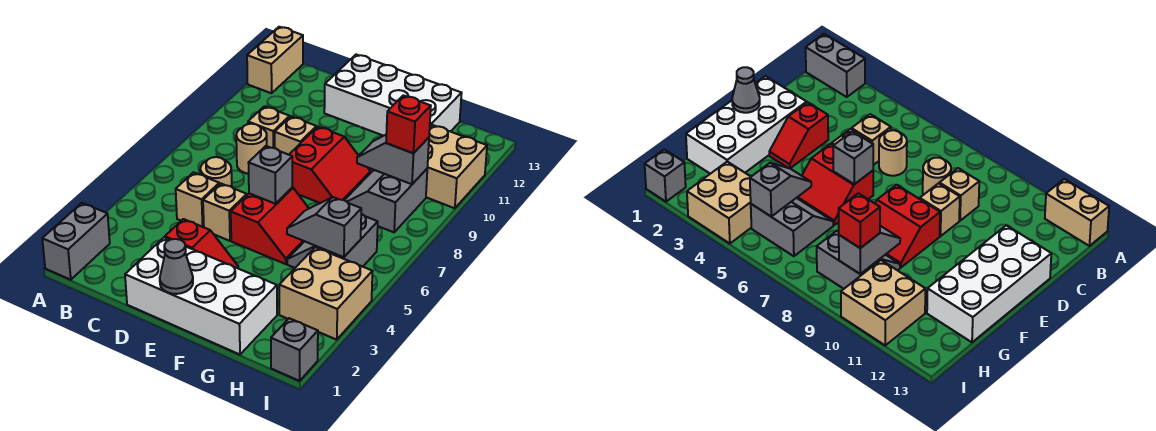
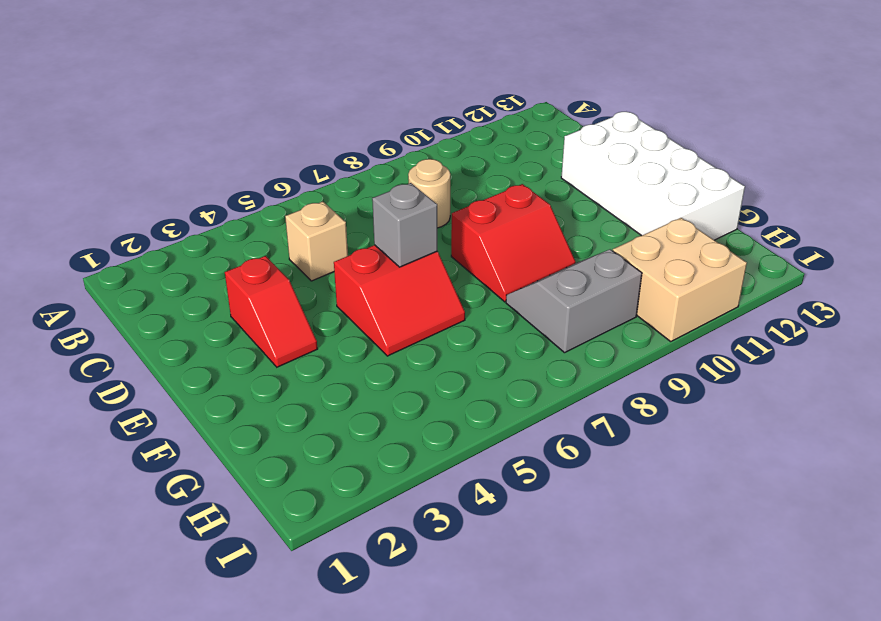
none -> grey brick A1:A2 level 1
none -> tan brick A12:A13 level 1
none -> tan round brick C6 level 1

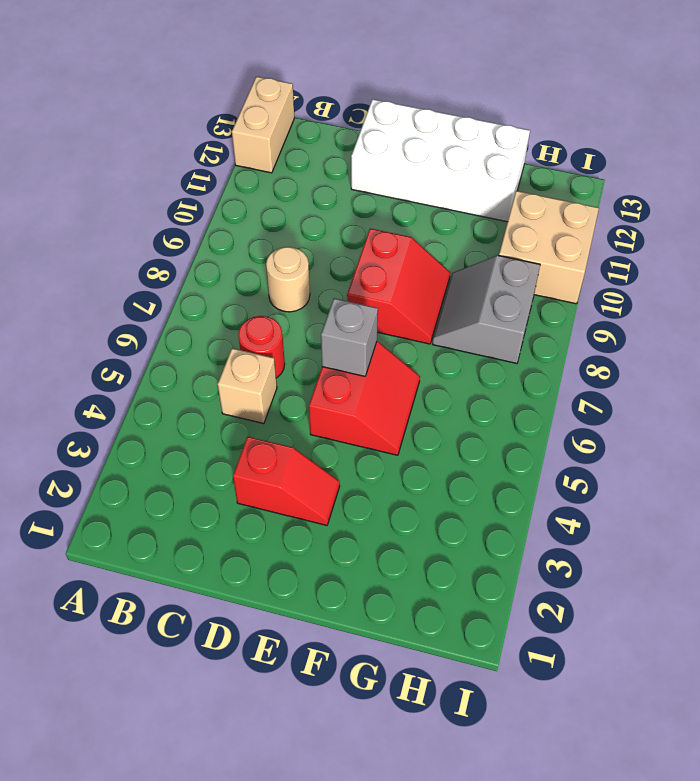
red round brick C6 level 1 -> tan round brick C6 level 1
none -> grey brick A1:A2 level 1
none -> tan brick C9 level 1
none -> white brick D1:G2 level 1

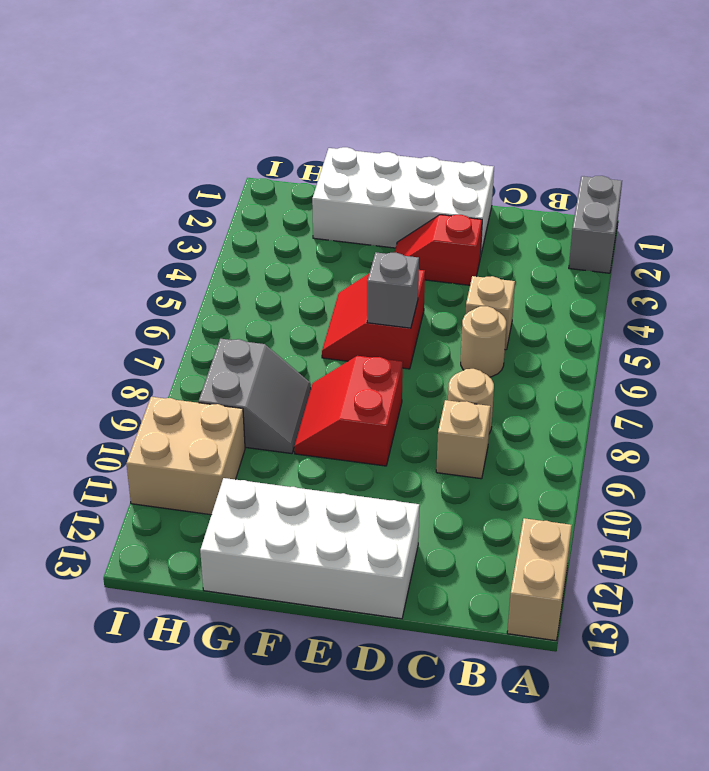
none -> tan brick D5 level 1
none -> tan brick D9 level 1
none -> grey slope G5:H6 level 1 top H

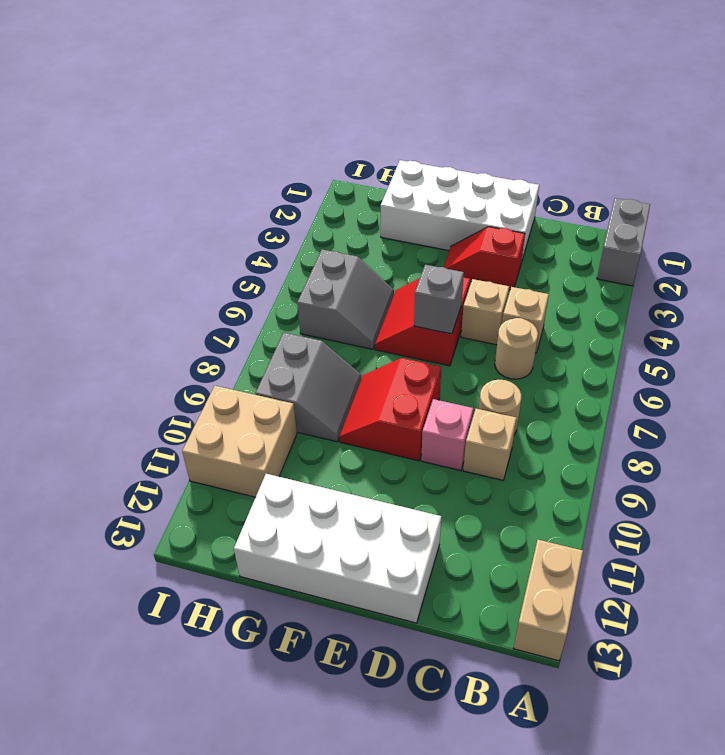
pink brick D9 level 1 -> tan brick D9 level 1
none -> tan brick H3:I4 level 1
none -> grey brick I1 level 1
none -> grey cone E1 level 2

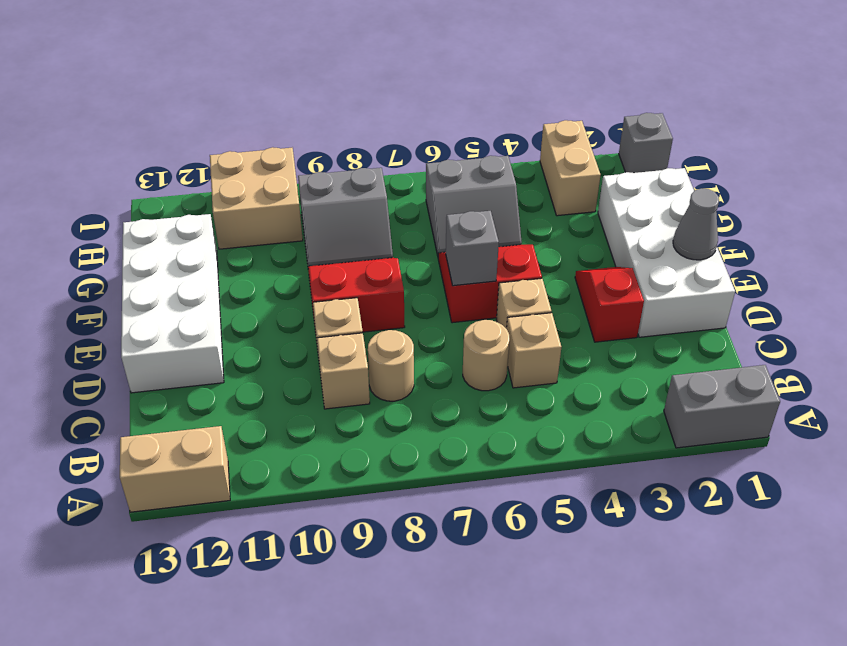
tan brick H3:I3 level 1 -> tan brick H3:I4 level 1
none -> grey slope G5:H5 level 2 top H
none -> grey slope G9:H9 level 2 top H
none -> red brick H9 level 3

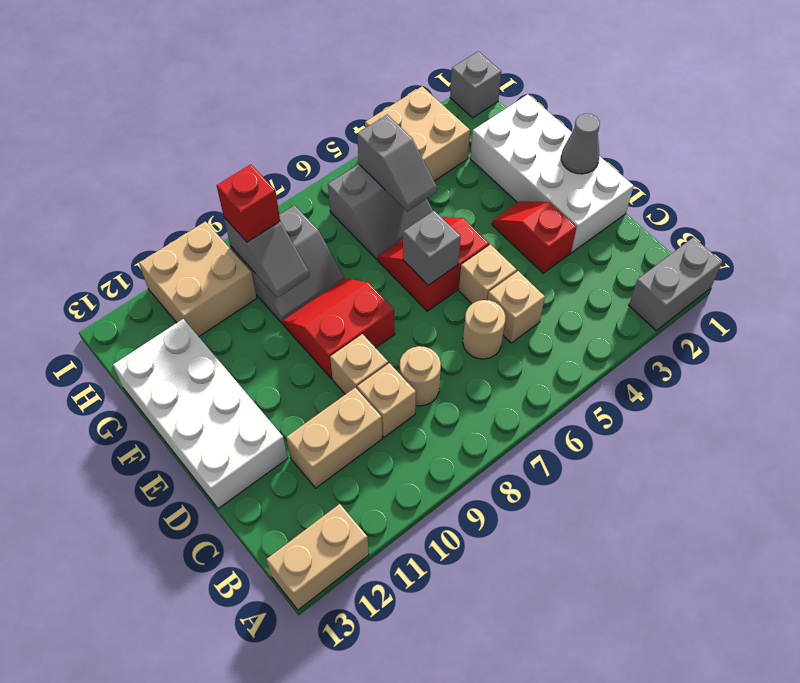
tan brick C10:C11 level 1 -> none

